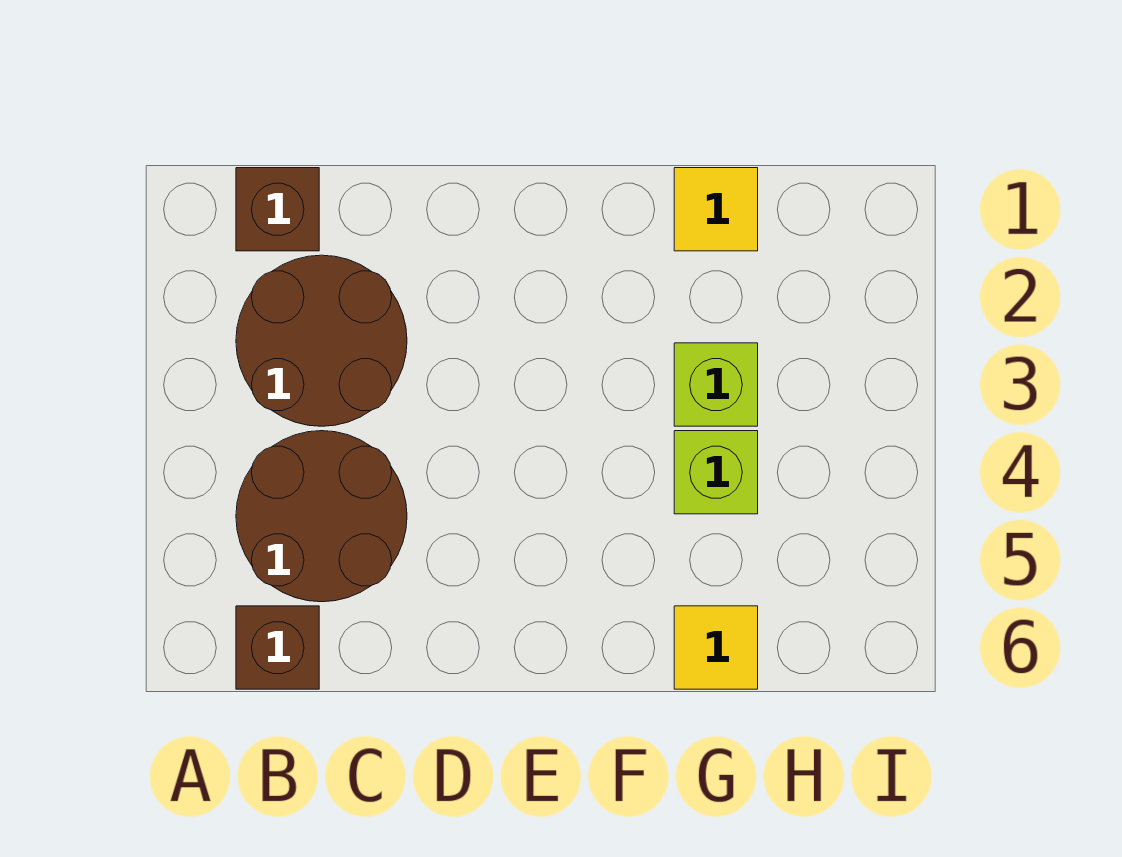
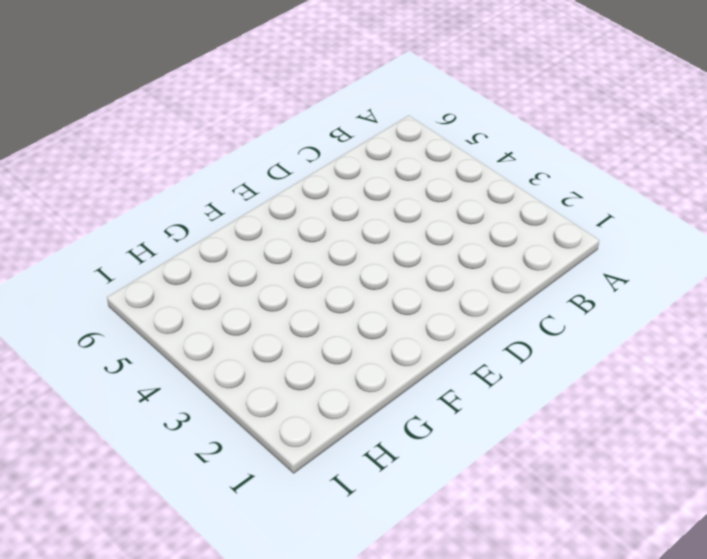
none -> brown brick B1 level 1
none -> brown round brick B2:C3 level 1

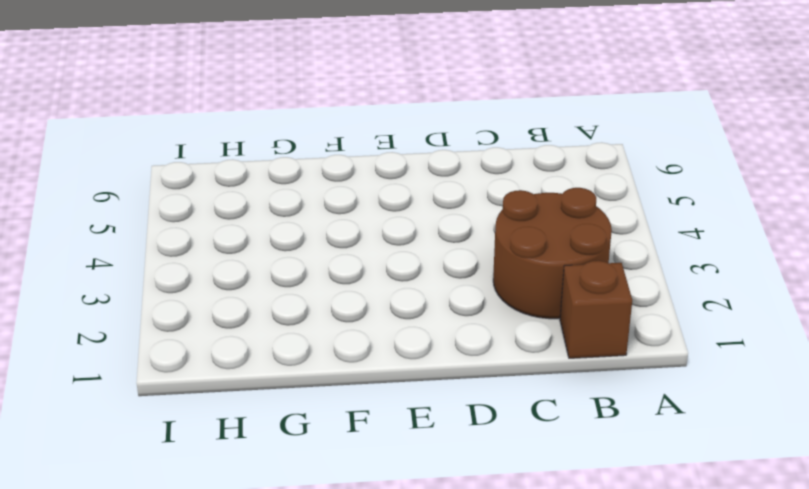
none -> brown round brick B4:C5 level 1
none -> brown brick B6 level 1

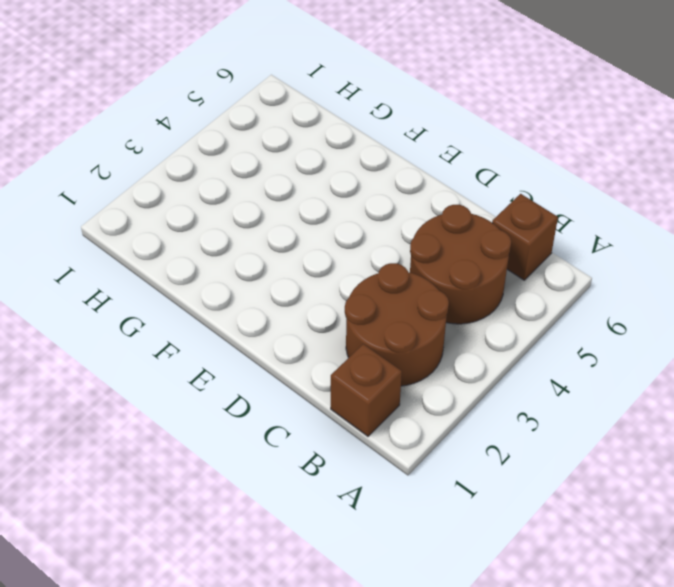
none -> yellow tile G1 level 1
none -> lime brick G3 level 1

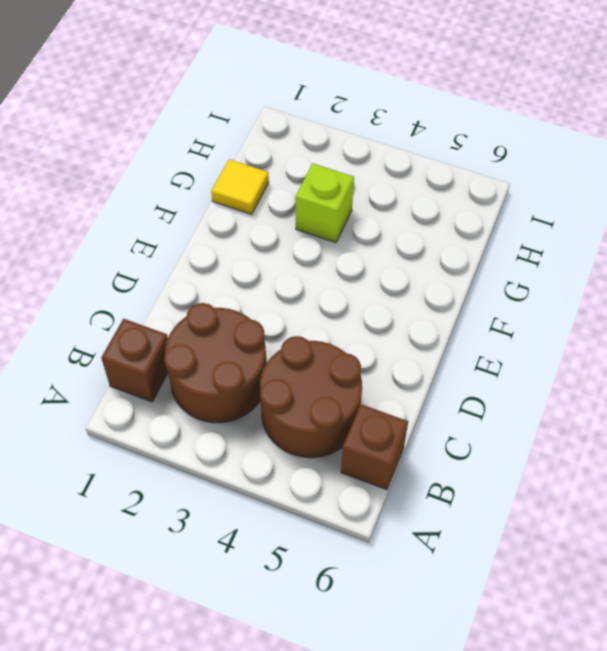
none -> lime brick G4 level 1
none -> yellow tile G6 level 1

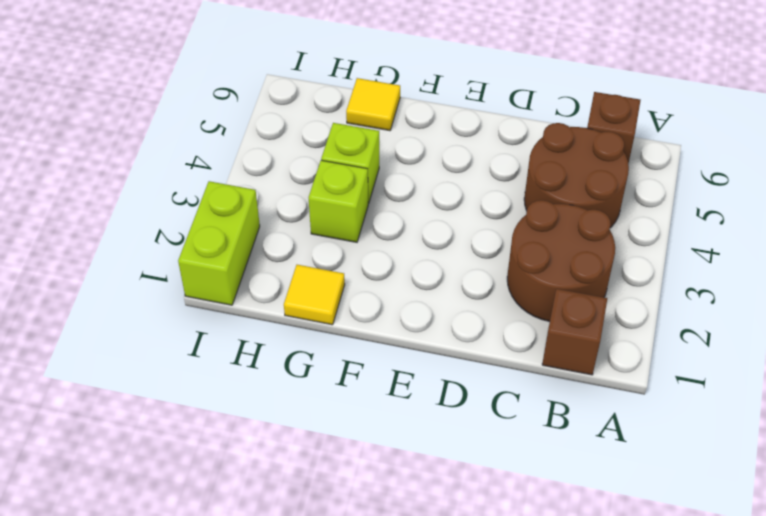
lime brick I1:I2 level 1 -> none

